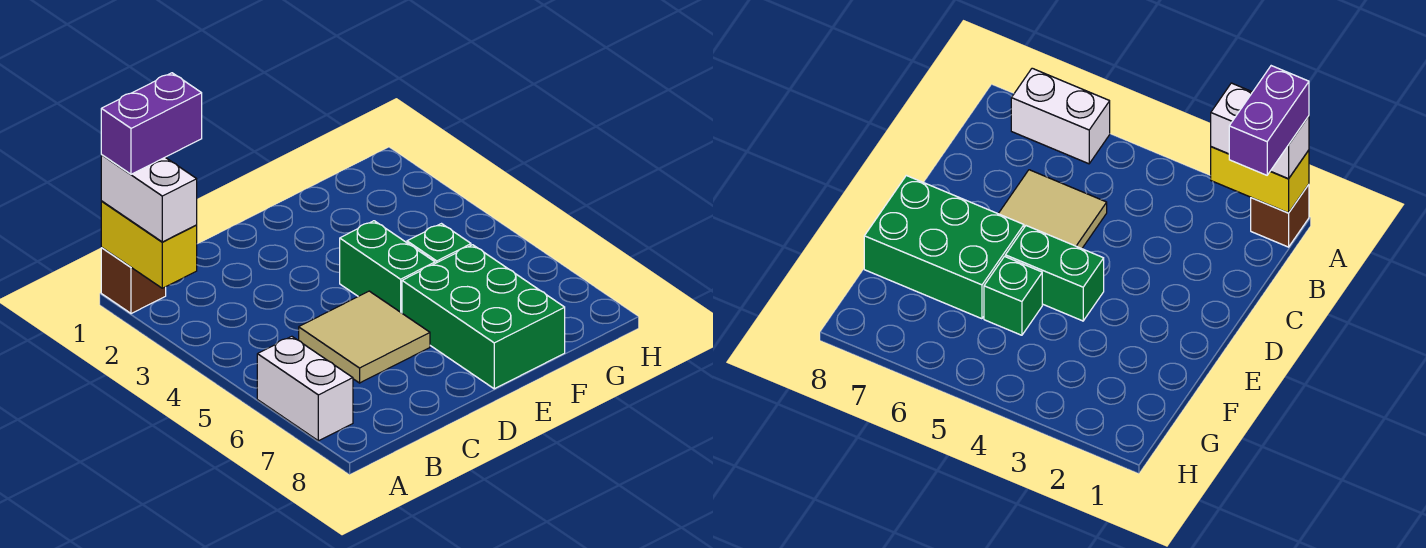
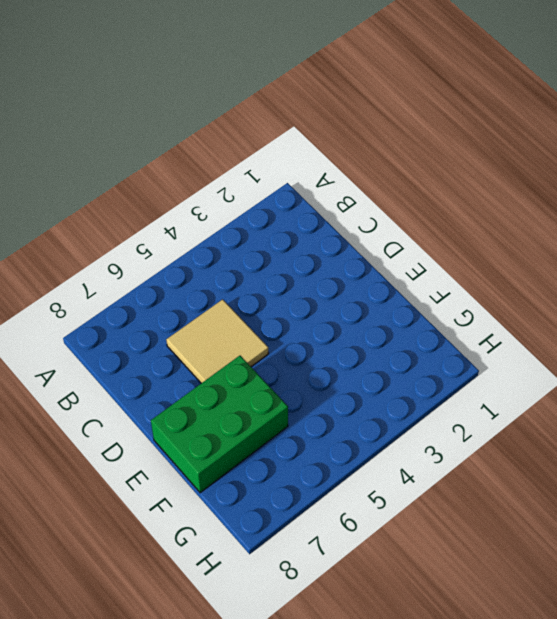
none -> brown brick A1 level 1
none -> white brick A6:A7 level 1

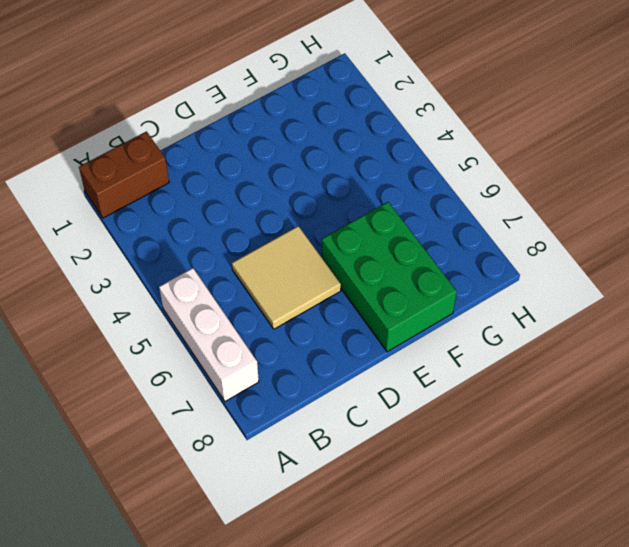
brown brick A1:B1 level 1 -> brown brick A1 level 1
white brick A5:A7 level 1 -> white brick A6:A7 level 1
none -> green brick E4:E5 level 1
none -> green brick F5 level 1

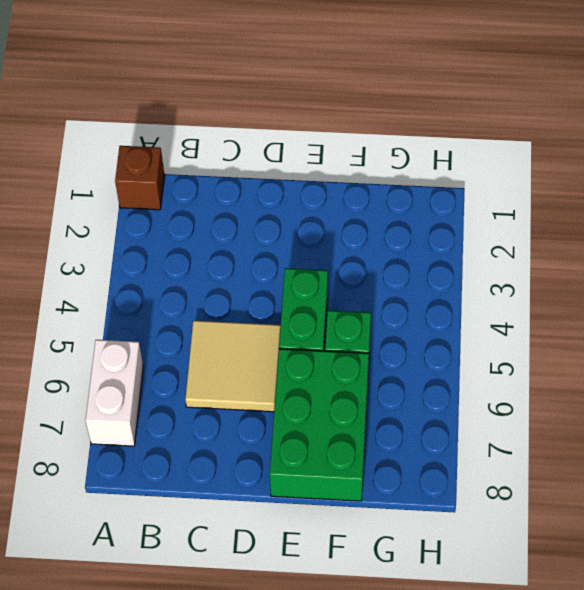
none -> yellow brick A1:A2 level 2
none -> white brick A1:A2 level 3

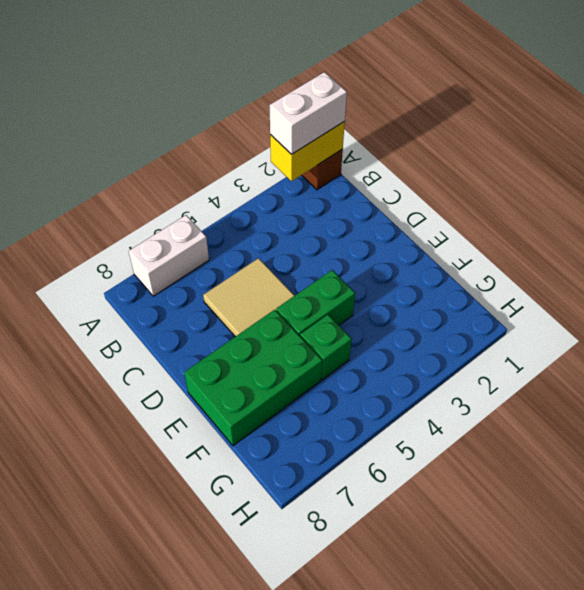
none -> purple brick A1:B1 level 4

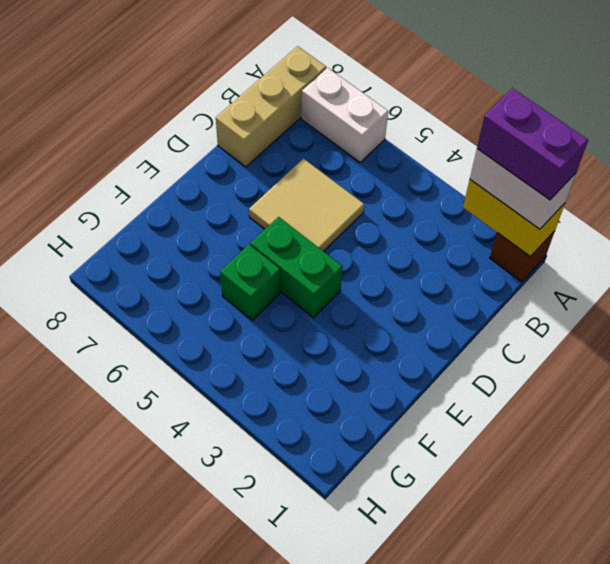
purple brick A1:A2 level 4 -> purple brick A1:B1 level 4
tan brick A8:C8 level 1 -> none
none -> green brick E6:F8 level 1

